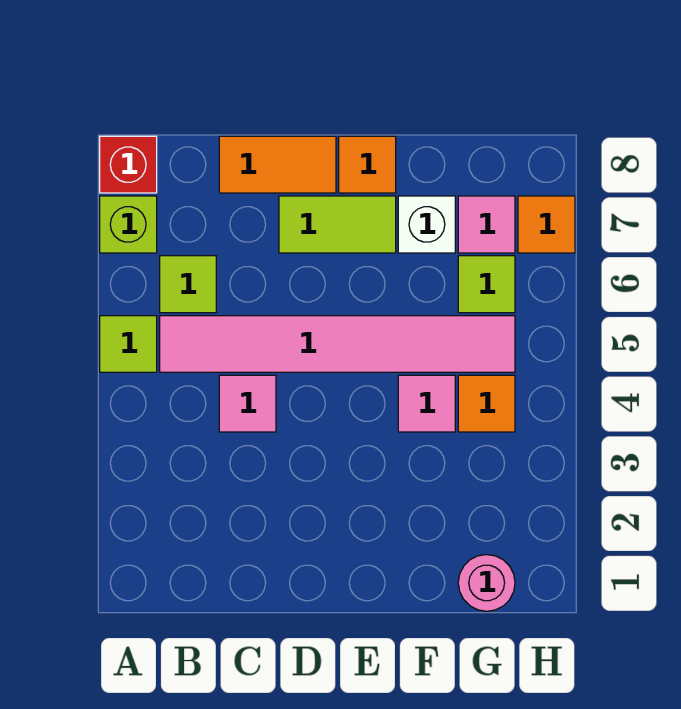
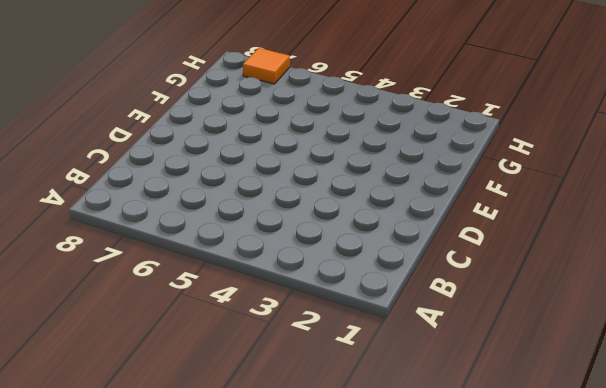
none -> lime tile A5 level 1
none -> lime brick A7 level 1
none -> red brick A8 level 1

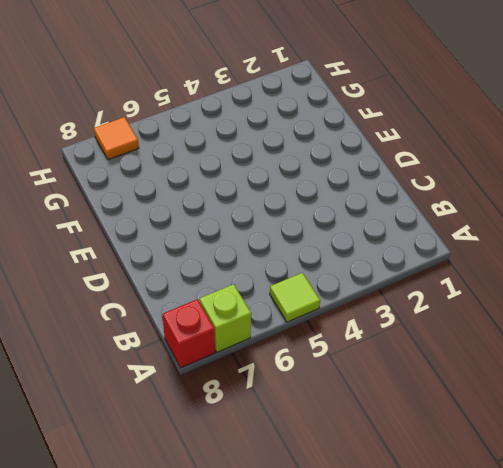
none -> pink tile B5:G5 level 1
none -> lime tile B6 level 1
none -> pink tile C4 level 1

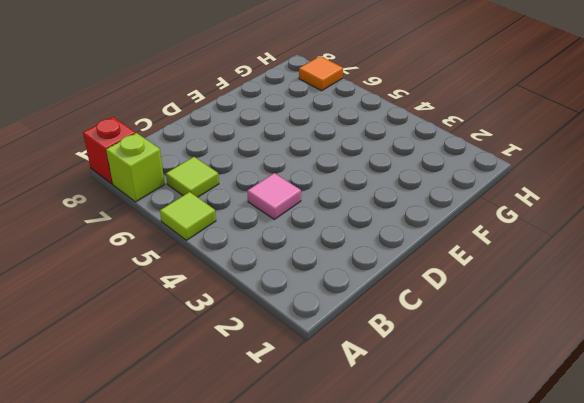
none -> pink tile B5:G5 level 1
none -> orange tile C8:D8 level 1
none -> lime tile D7:E7 level 1

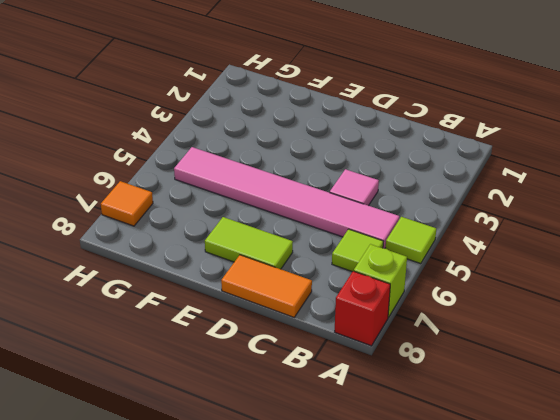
none -> orange tile E8 level 1
none -> pink tile F4 level 1
none -> white brick F7 level 1

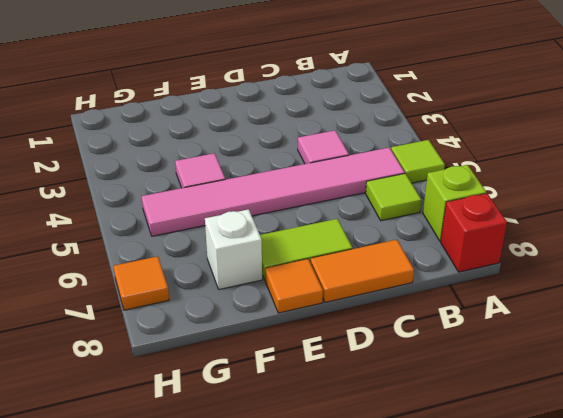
none -> pink round brick G1 level 1
none -> orange tile G4 level 1
none -> lime tile G6 level 1

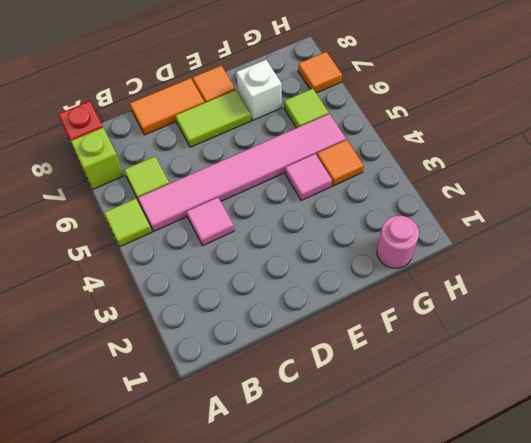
none -> pink tile G7 level 1

